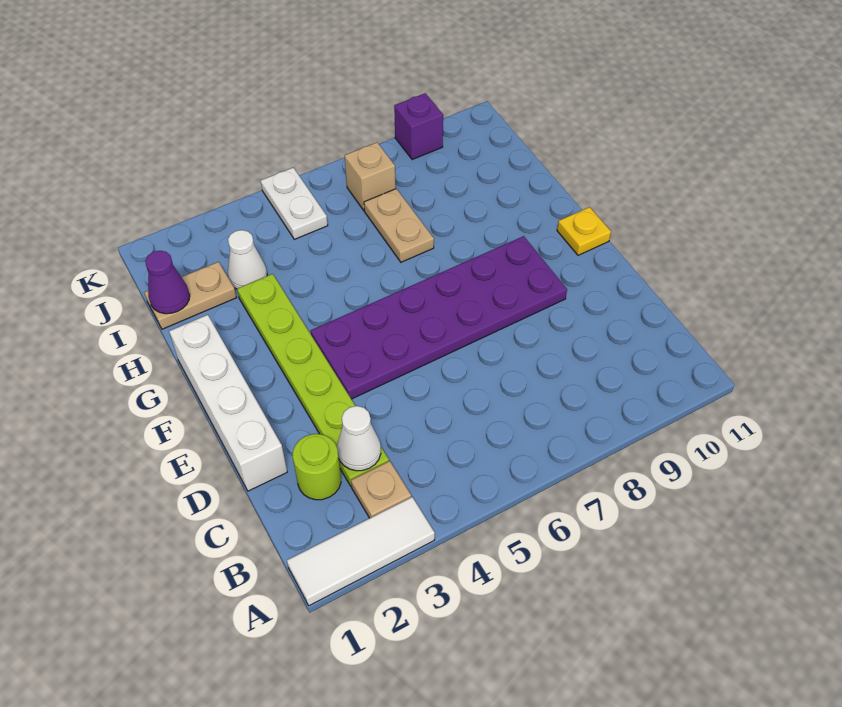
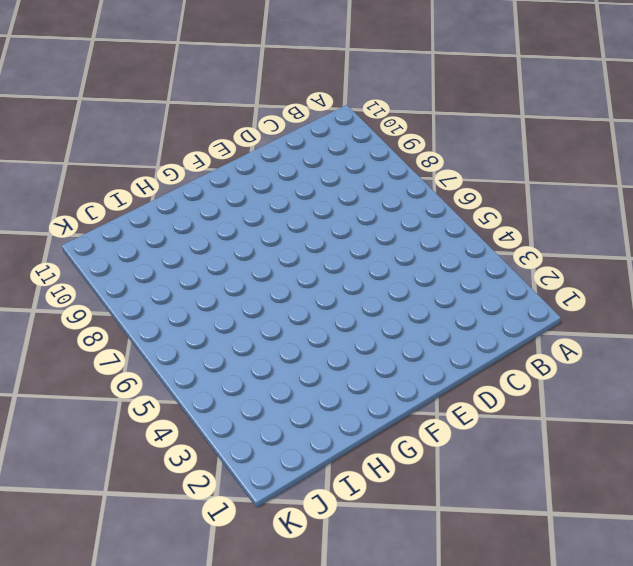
none -> white tile A1:A3 level 1
none -> tan plate B3 level 1
none -> lime round brick C2 level 1

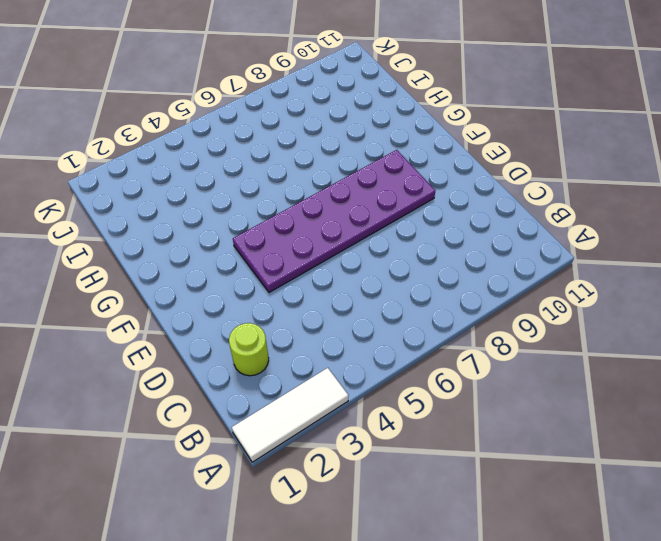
none -> tan plate B3 level 1
none -> lime plate C3:H3 level 1
none -> white brick D1:G1 level 1

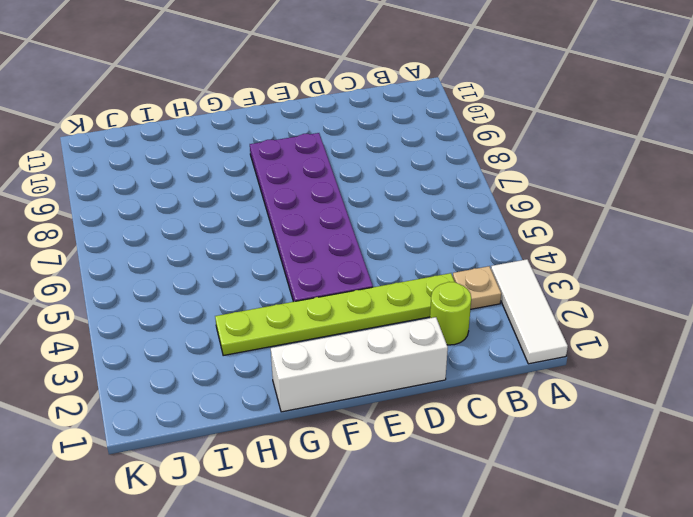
none -> yellow plate F11 level 1
none -> tan plate H7:I7 level 1
none -> tan plate I1:I2 level 1

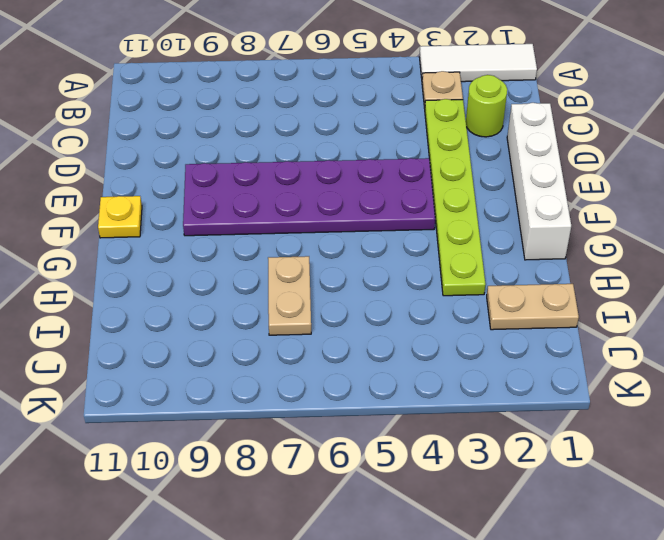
none -> white cone I3 level 1
none -> white plate J5:K5 level 1
none -> tan brick J7 level 1

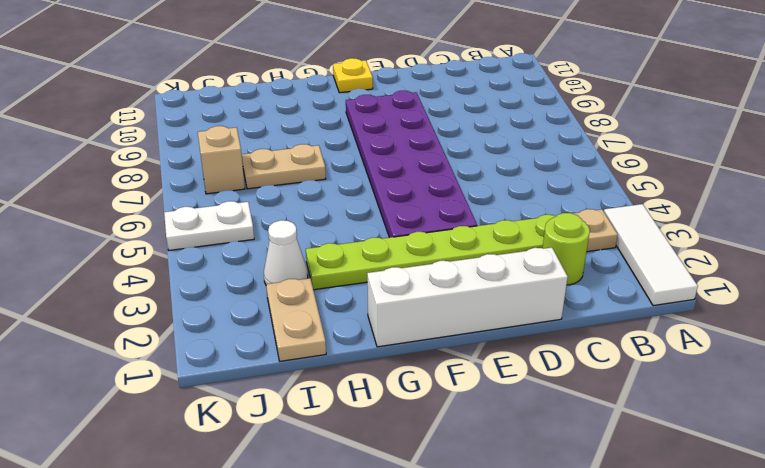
none -> purple brick K9 level 1
none -> white cone C3 level 2
none -> purple cone I1 level 2

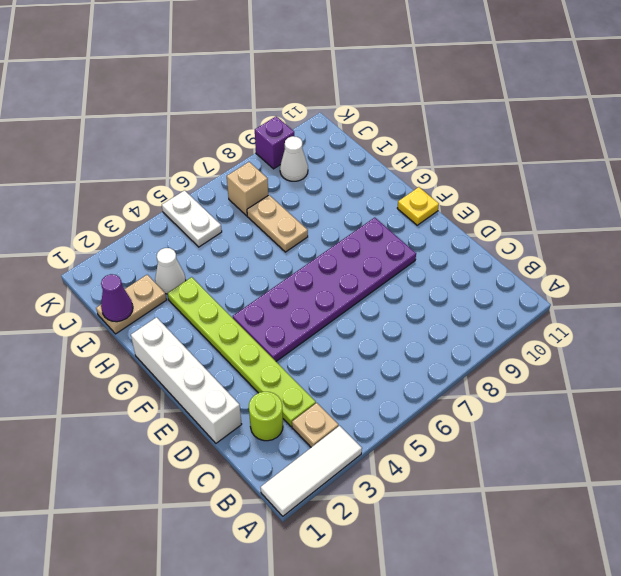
white cone J9 level 1 -> white cone C3 level 2

